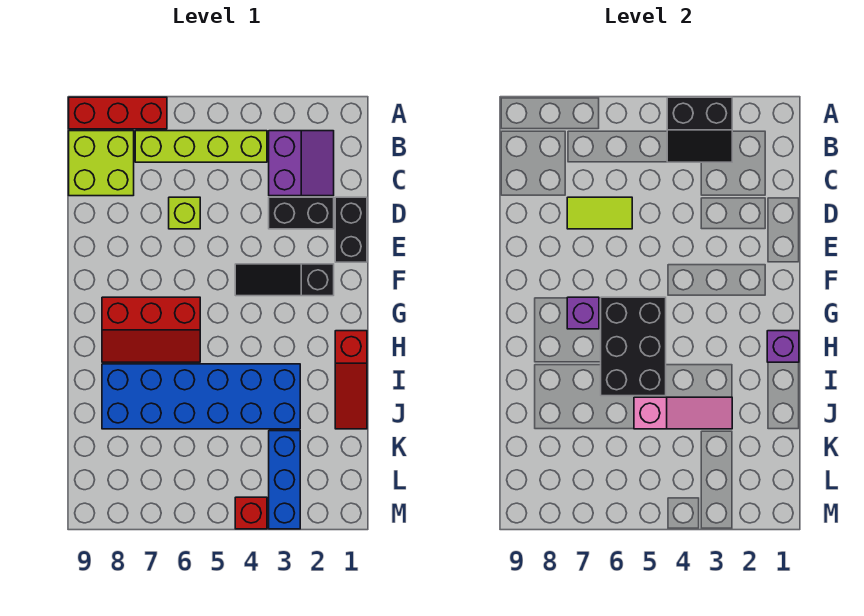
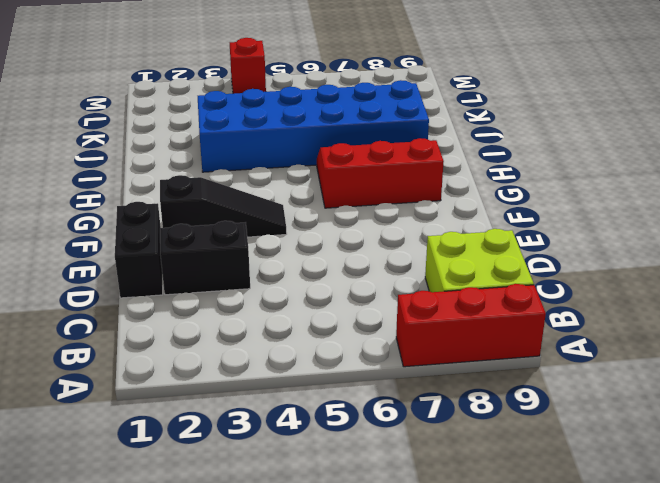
none -> purple slope B2:C3 level 1 top 3
none -> lime brick B4:B7 level 1
none -> lime brick D6 level 1

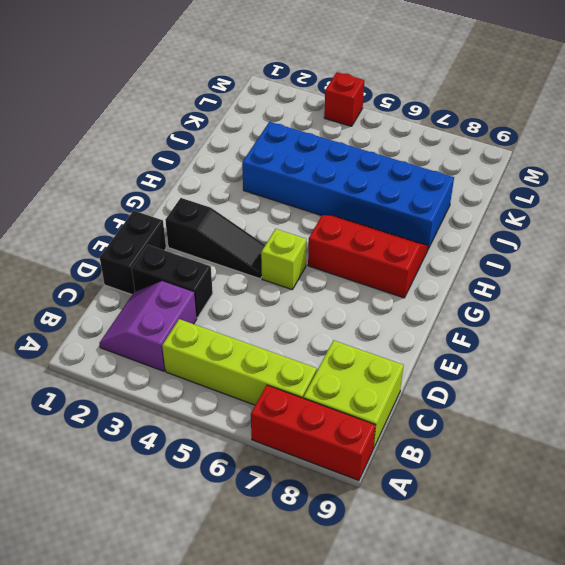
lime brick F5 level 1 -> lime brick D6 level 1
none -> red slope H1:J1 level 1 top H
none -> blue brick K3:M3 level 1
none -> black slope A3:B4 level 2 top A

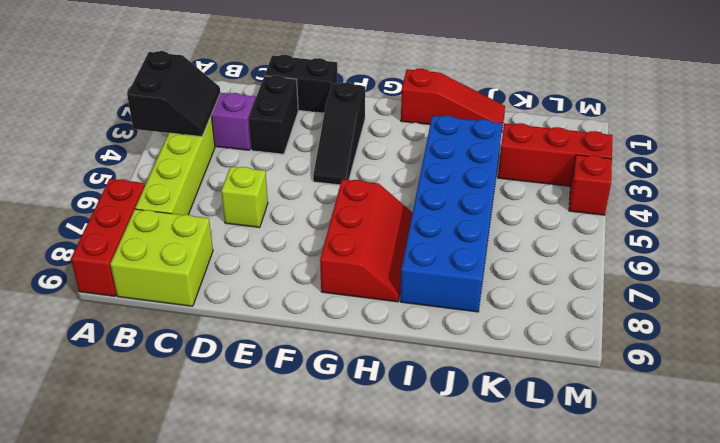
red brick K3:M3 level 1 -> blue brick K3:M3 level 1
none -> lime tile D6:D7 level 2
none -> black brick G5:I6 level 2
none -> purple brick G7 level 2

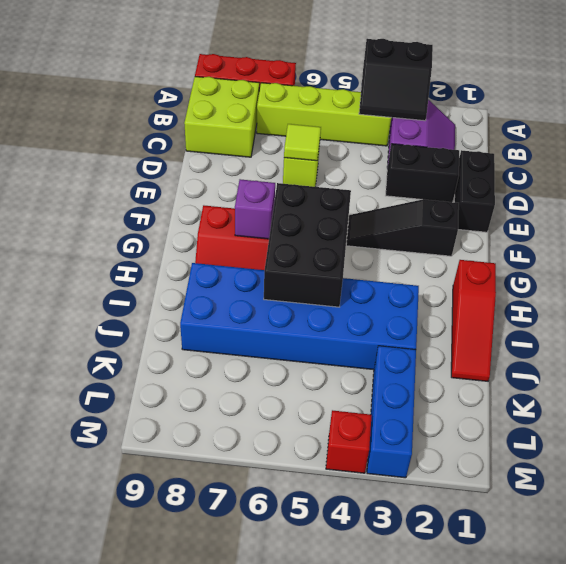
lime tile D6 level 2 -> lime tile D6:D7 level 2
none -> purple brick H1 level 2
none -> pink slope J3:J5 level 2 top 5

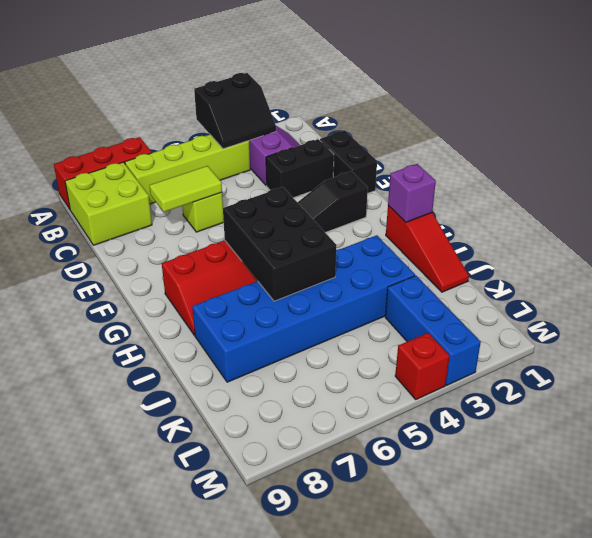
none -> purple brick G7 level 2
none -> pink slope J3:J5 level 2 top 5

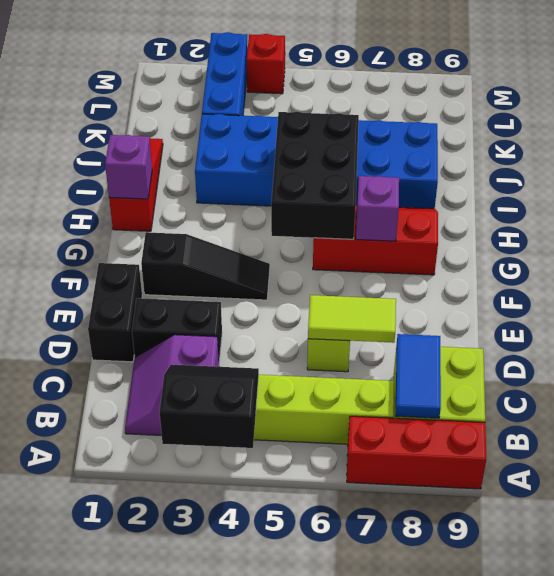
blue tile B8:C8 level 2 -> none
none -> pink slope J3:J5 level 2 top 5

